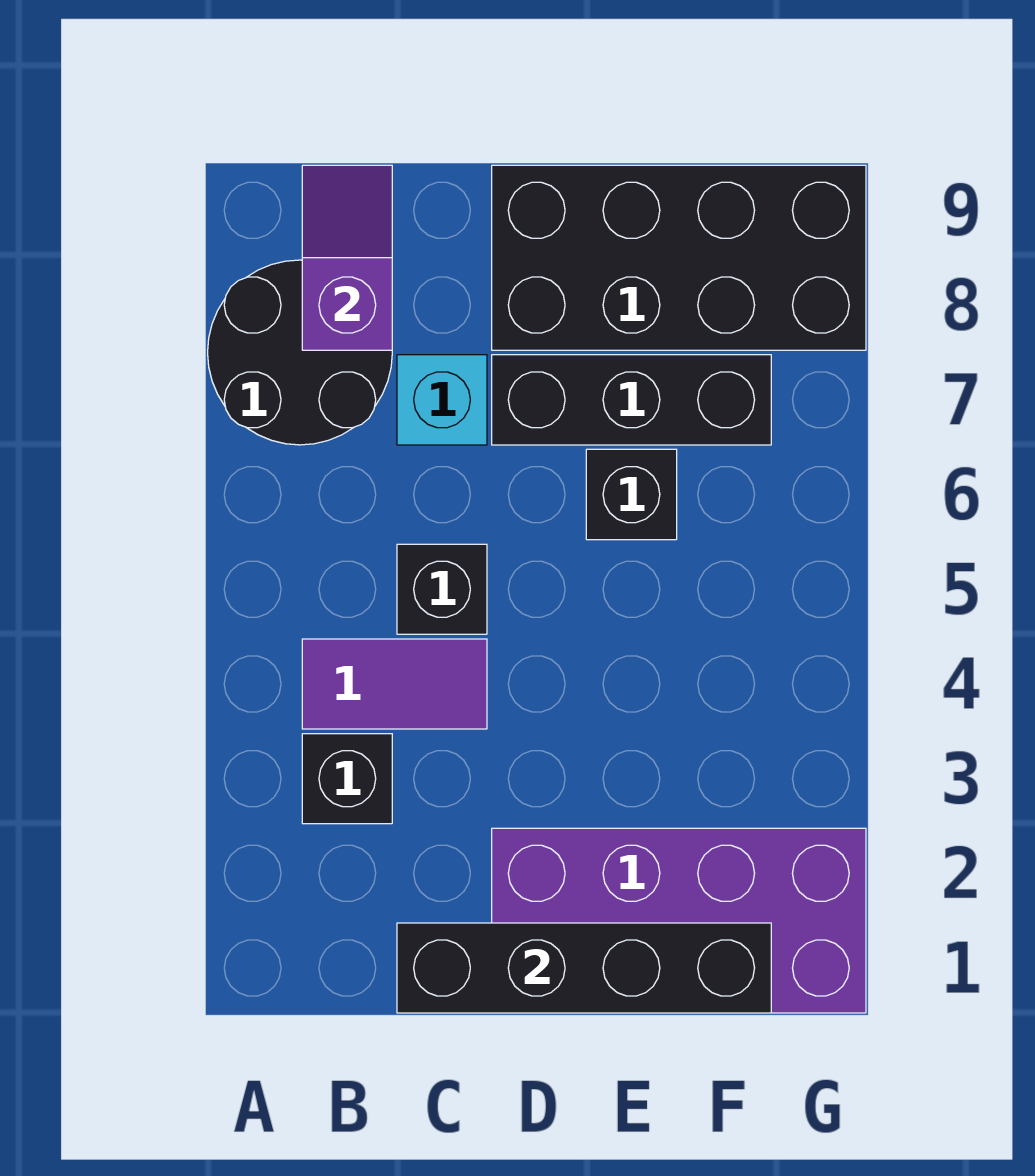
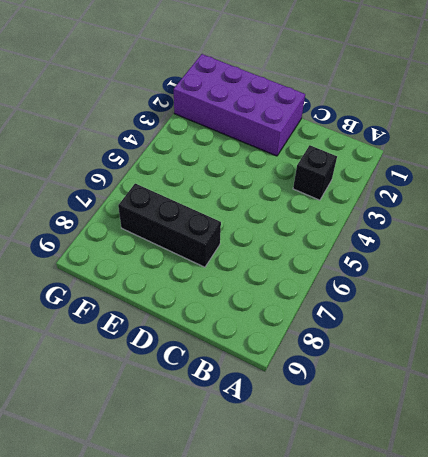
none -> black round brick A7:B8 level 1
none -> purple tile B4:C4 level 1

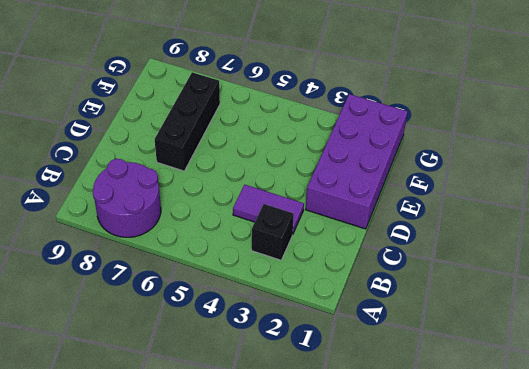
purple round brick A7:B8 level 1 -> black round brick A7:B8 level 1
purple tile C3:C4 level 1 -> purple tile B4:C4 level 1
none -> black brick C5 level 1
none -> cyan brick C7 level 1

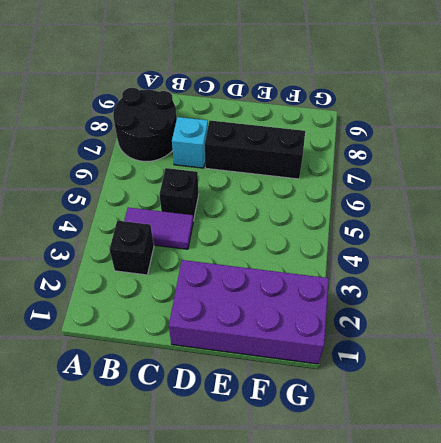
none -> black brick D8:G9 level 1
none -> black brick E6 level 1

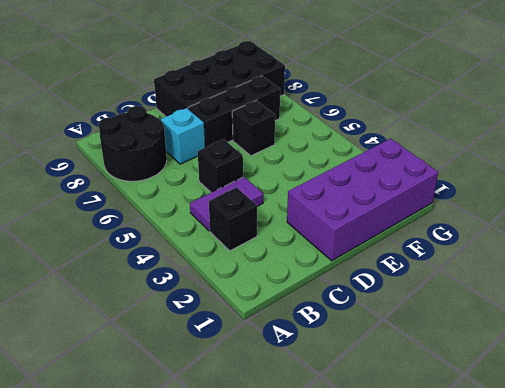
none -> purple slope B8:B9 level 2 top 8
none -> black brick C1:F1 level 2

